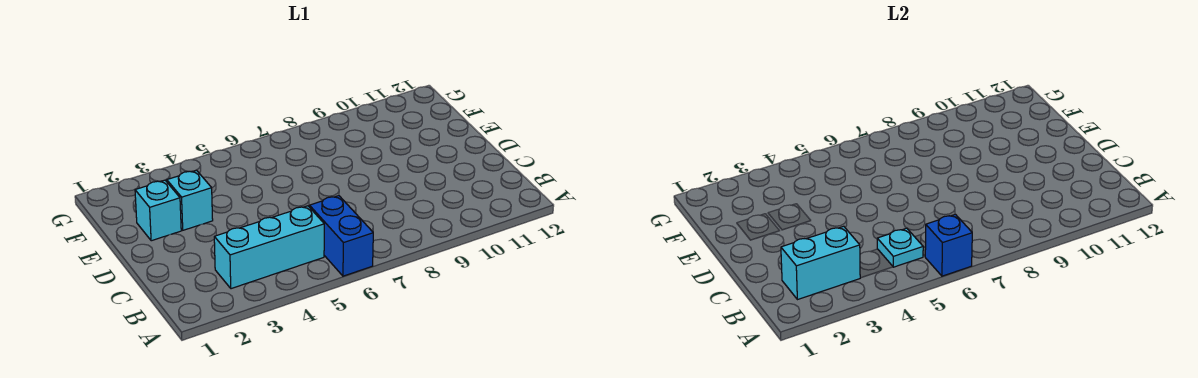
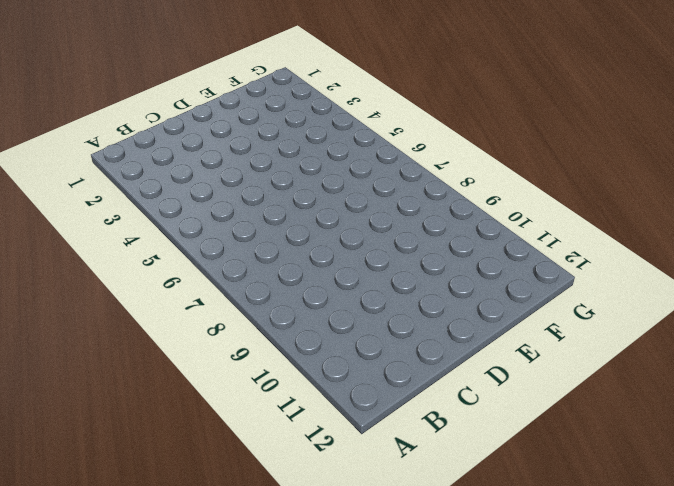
none -> blue brick A6:B6 level 1
none -> cyan brick B3:B5 level 1

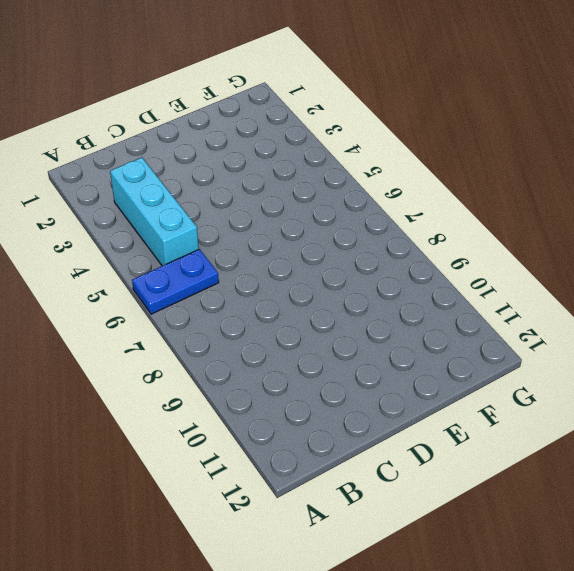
blue plate A6:B6 level 1 -> blue brick A6:B6 level 1
none -> cyan brick E2 level 1
none -> cyan brick E3 level 1

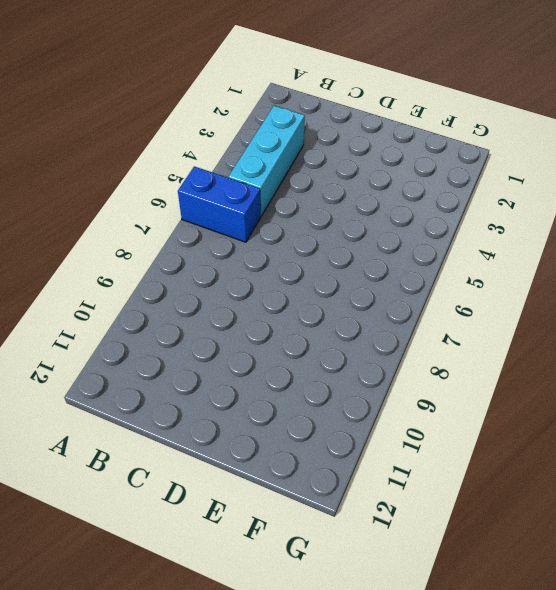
none -> cyan brick E2 level 1
none -> cyan brick E3 level 1

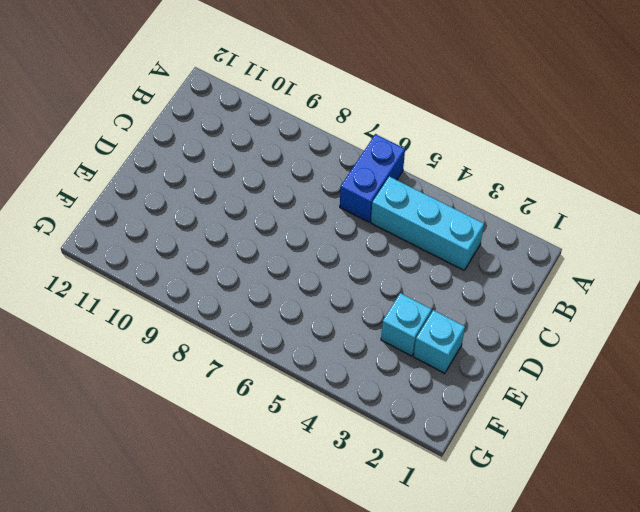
none -> blue brick A6 level 2
none -> cyan brick B2:B3 level 2

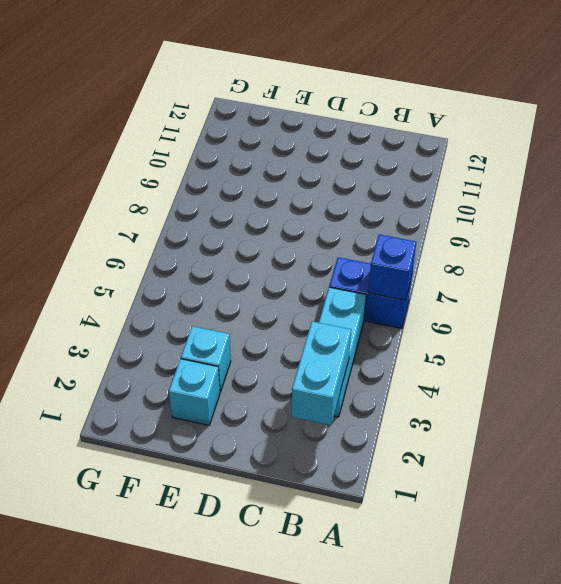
none -> cyan plate B5 level 2

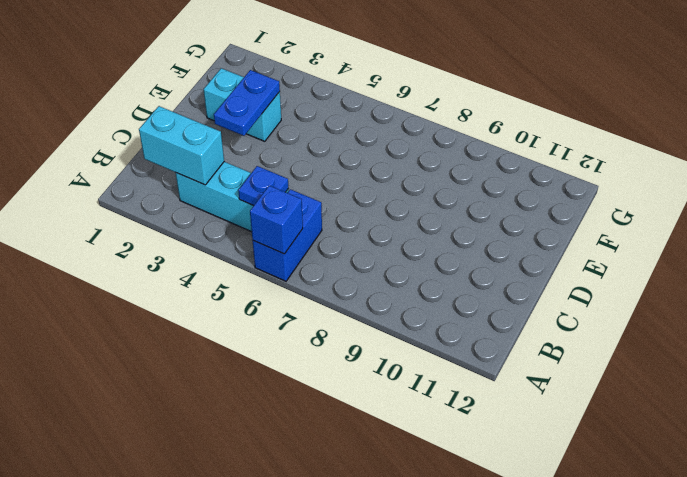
blue plate B5 level 2 -> cyan plate B5 level 2
blue plate D3:E3 level 2 -> none

